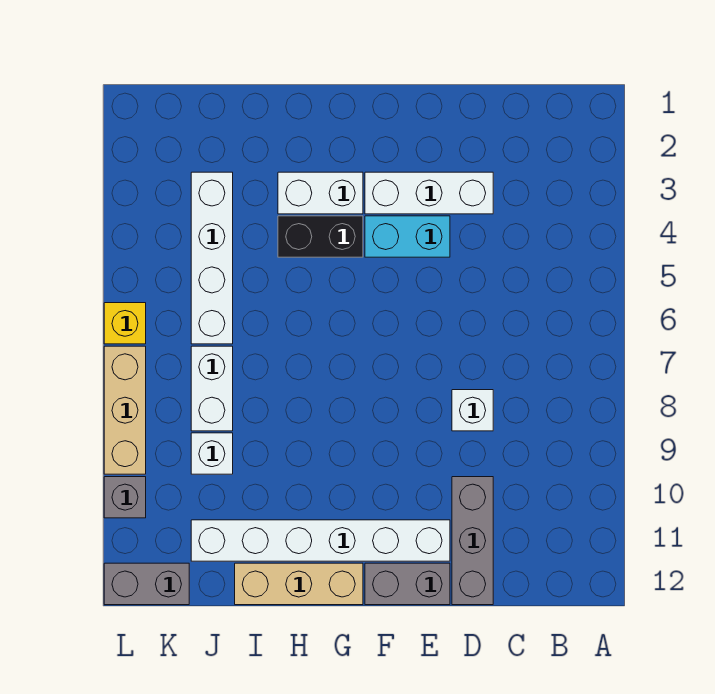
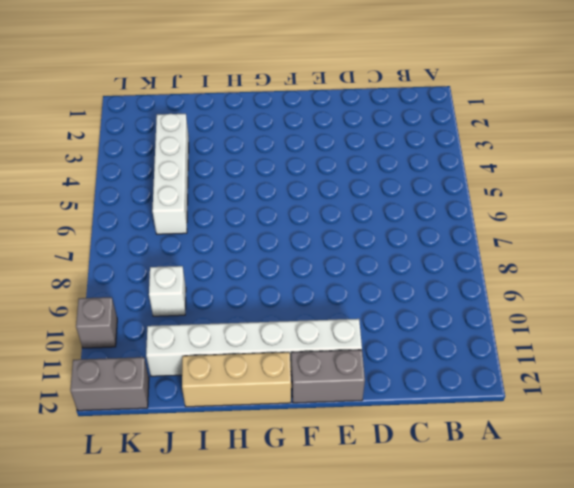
none -> white brick D3:F3 level 1
none -> white brick D8 level 1
none -> grey brick D10:D12 level 1

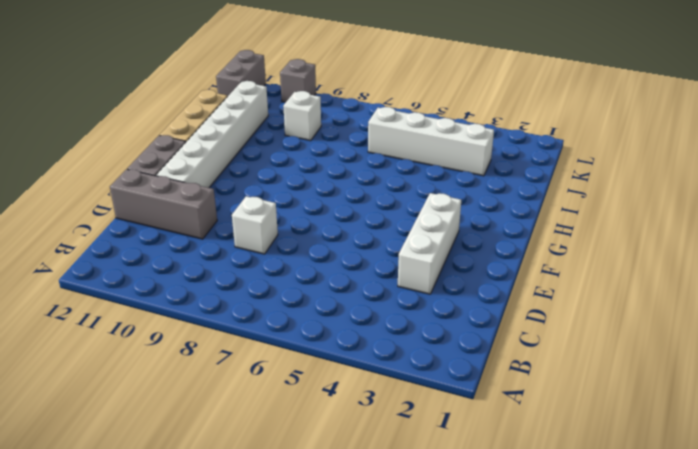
none -> cyan brick E4:F4 level 1
none -> white brick G3:H3 level 1
none -> black brick G4:H4 level 1

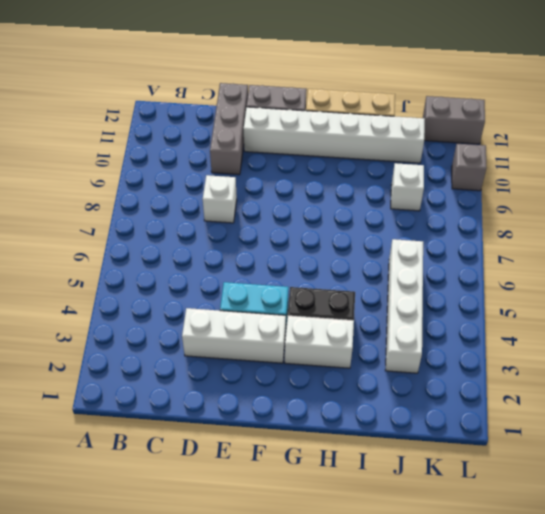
none -> white brick J7:J8 level 1
none -> yellow brick L6 level 1
none -> tan brick L7:L9 level 1

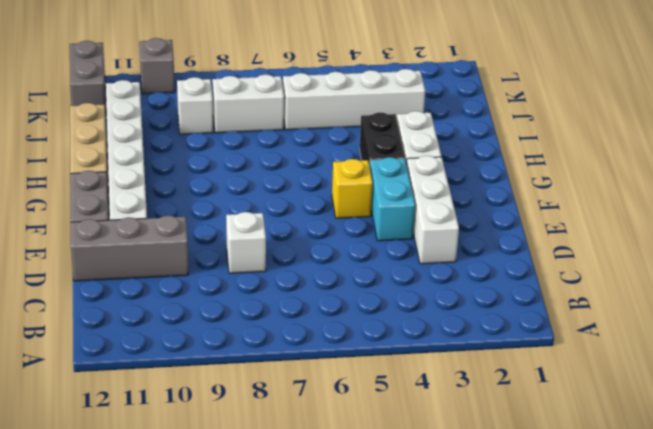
yellow brick F5 level 1 -> yellow brick L6 level 1
none -> tan brick L7:L9 level 1

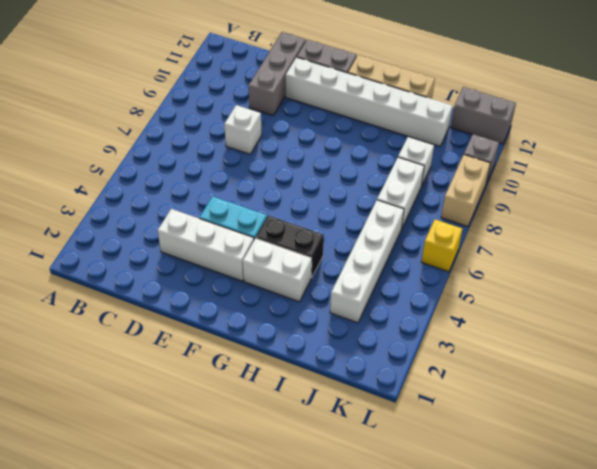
tan brick L8:L9 level 1 -> tan brick L7:L9 level 1

